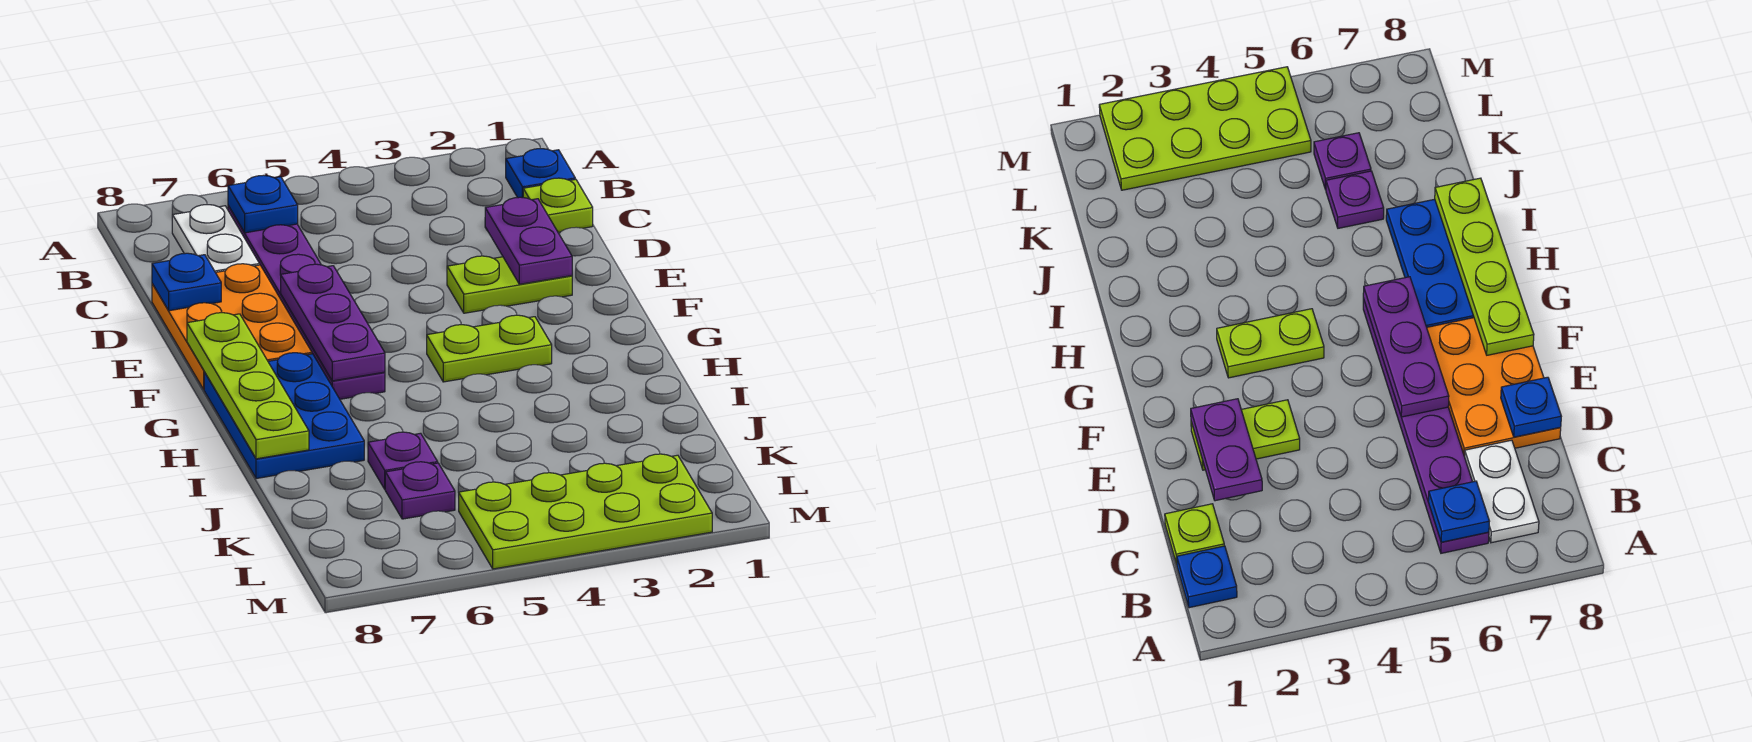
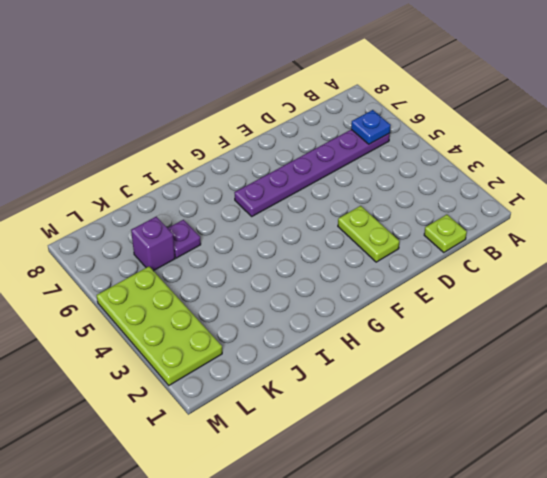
purple brick K6 level 1 -> purple plate K6 level 1
none -> blue plate B1 level 1
none -> white plate B7:C7 level 1
none -> orange plate D7:F8 level 1

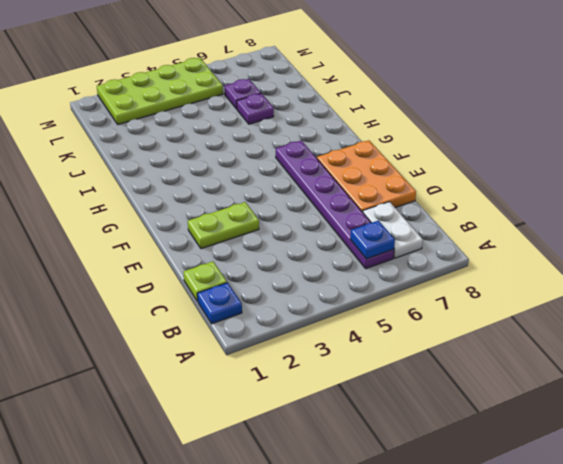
none -> lime plate G3:G4 level 1
none -> blue plate G7:I8 level 1
none -> purple plate D2:E2 level 2

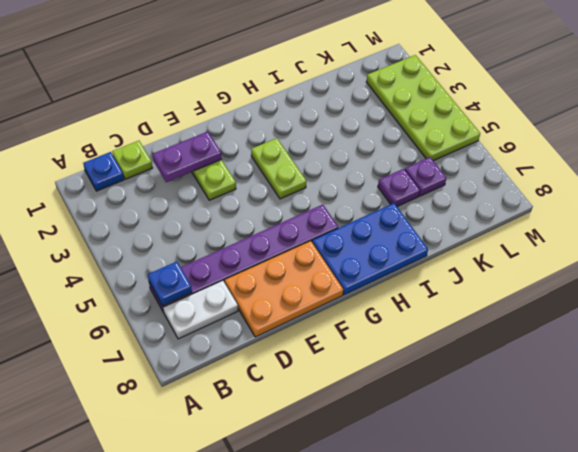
none -> blue plate D8 level 2
none -> purple plate E6:G6 level 2
none -> lime plate F8:I8 level 2

